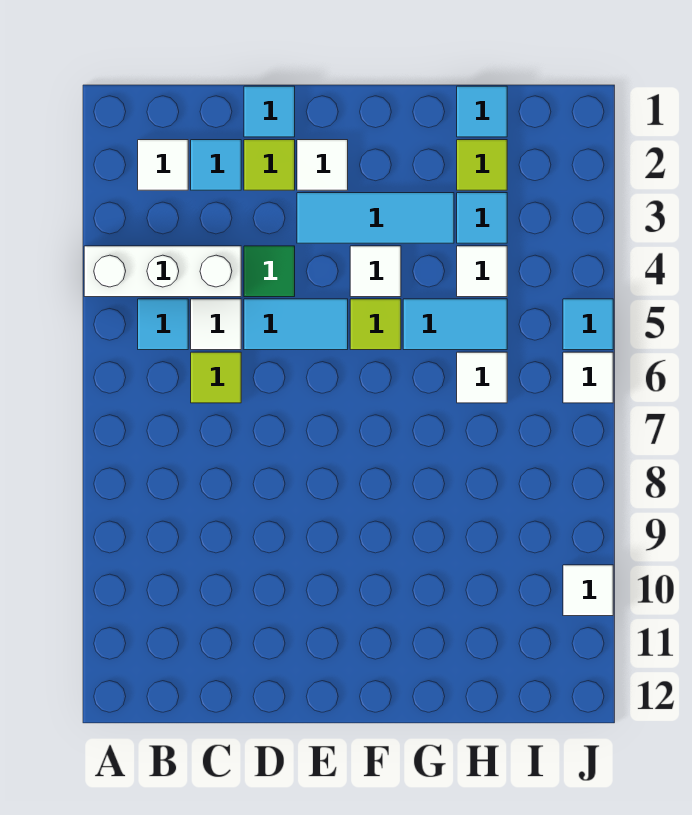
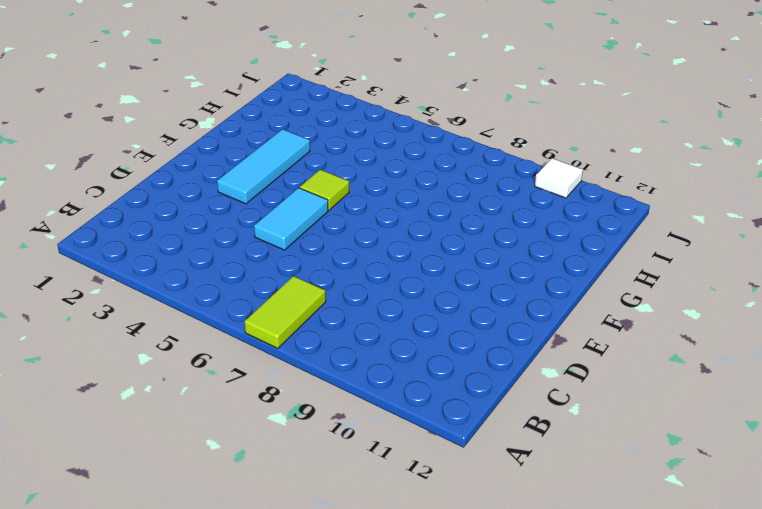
lime tile A7:B7 level 1 -> none
none -> white brick A4:C4 level 1
none -> white tile B2 level 1
none -> cyan tile B5 level 1

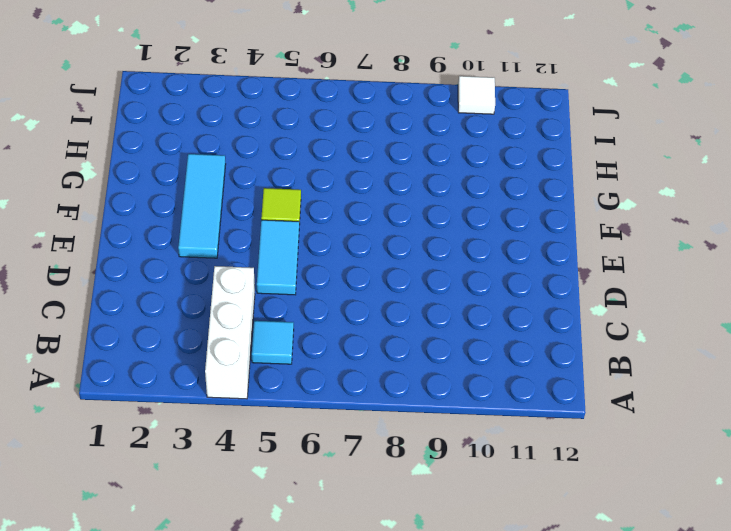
none -> white tile B2 level 1
none -> cyan tile C2 level 1
none -> white tile C5 level 1

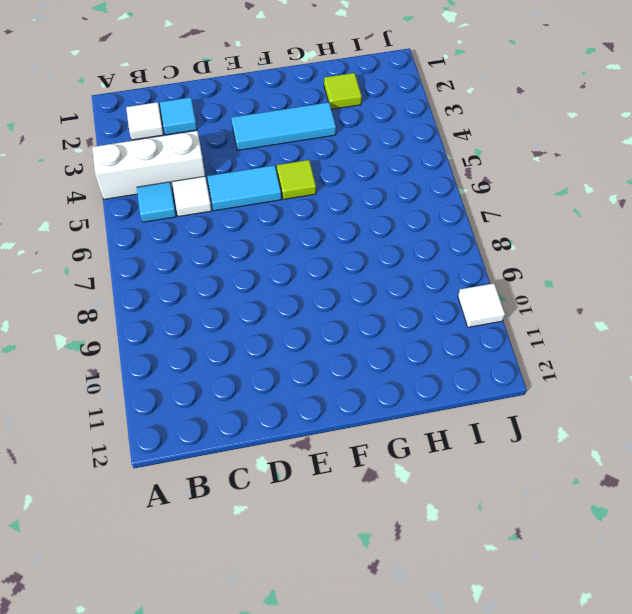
none -> lime tile C6 level 1
none -> cyan tile D1 level 1
none -> lime tile D2 level 1

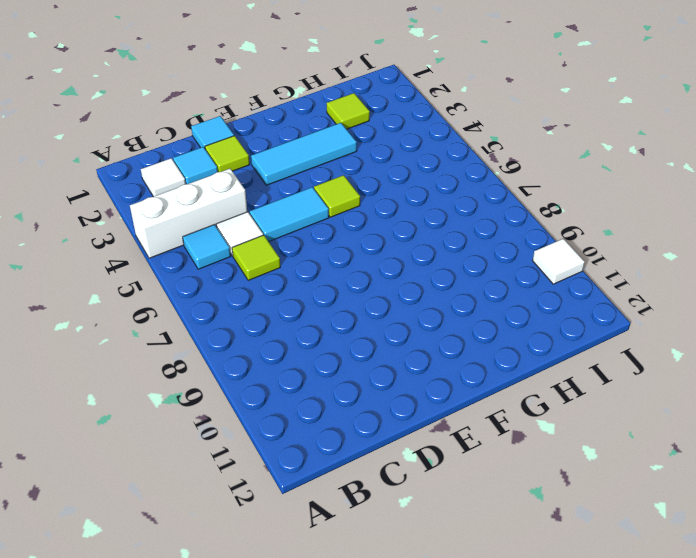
none -> green tile D4 level 1
none -> white tile E2 level 1
none -> white tile F4 level 1

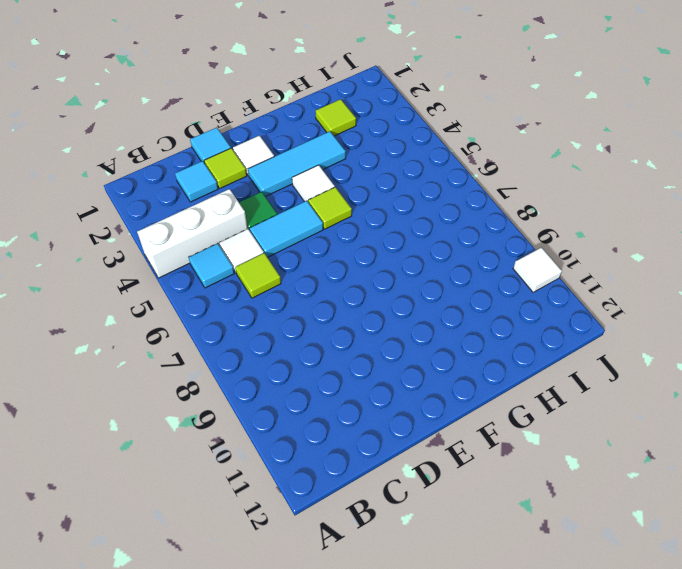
none -> white tile B2 level 1
none -> cyan tile G5:H5 level 1
none -> cyan tile H1 level 1

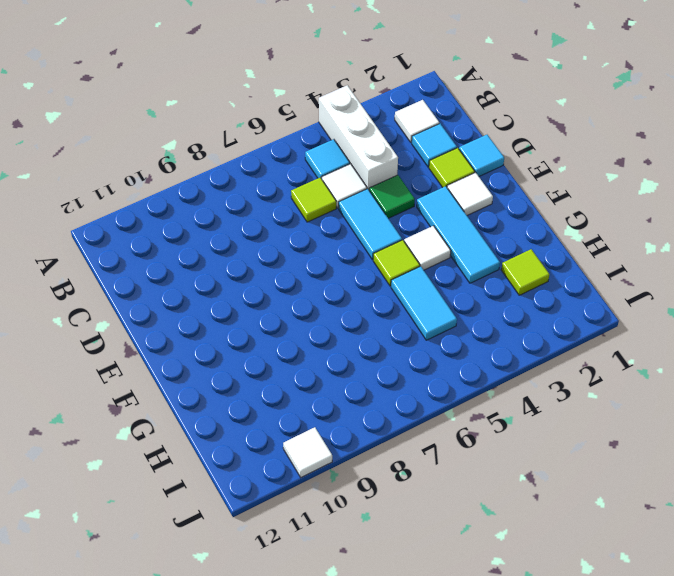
none -> cyan tile H1 level 1
none -> cyan tile H3 level 1
none -> white tile H4 level 1

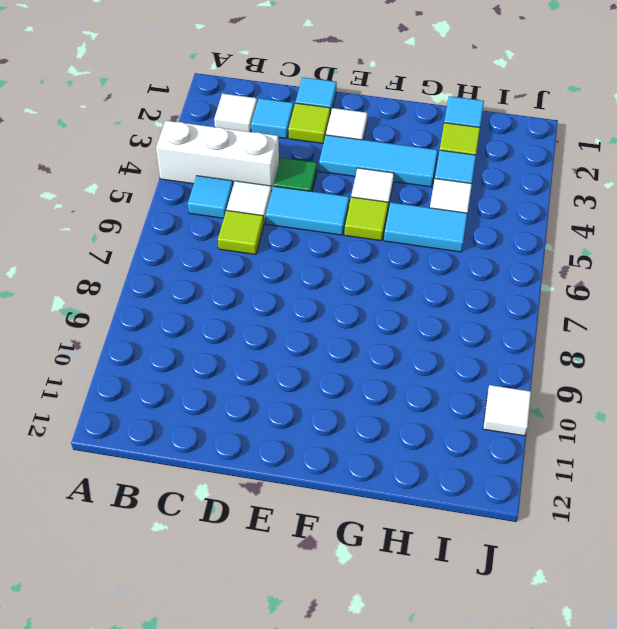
none -> white tile H6 level 1
none -> cyan tile J5 level 1
none -> white tile J6 level 1

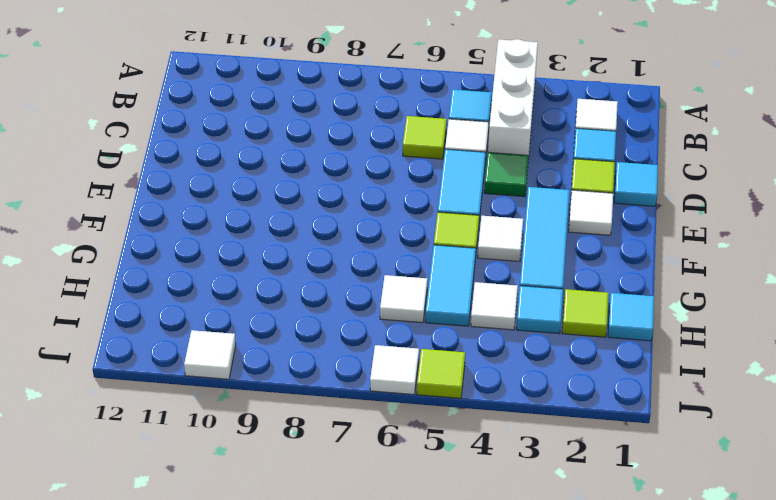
lime tile J5 level 1 -> cyan tile J5 level 1

